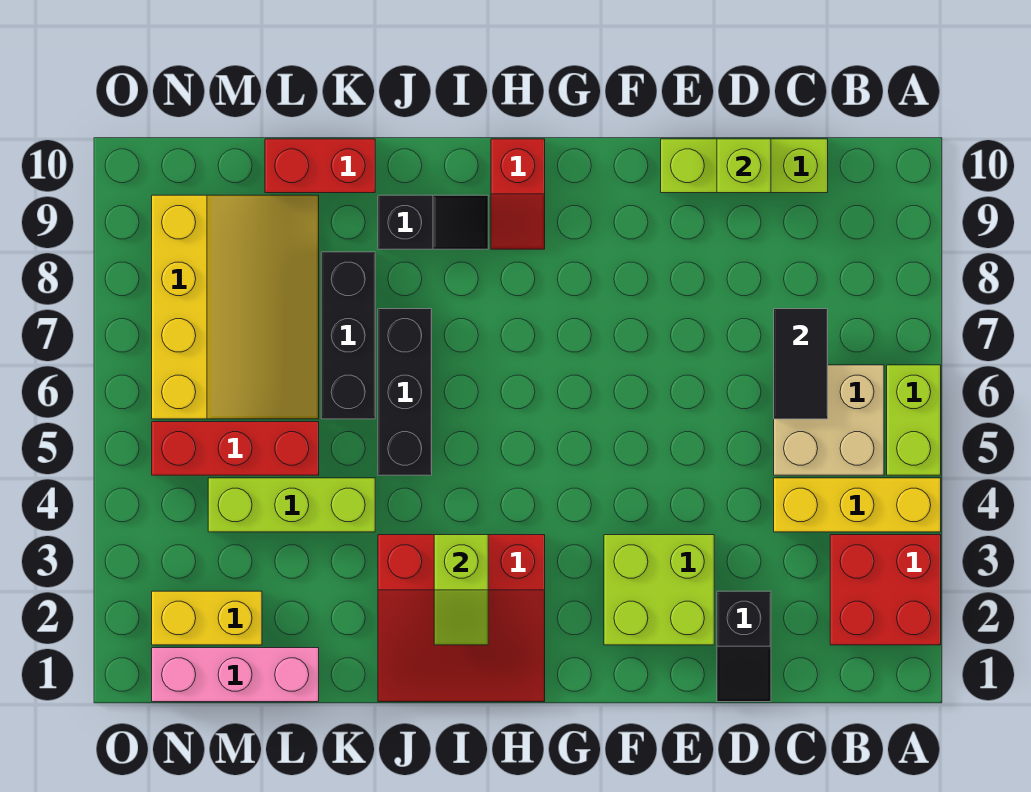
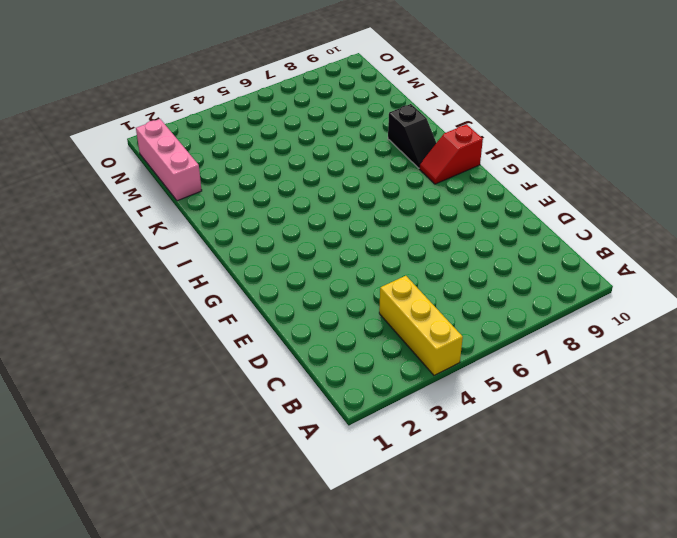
none -> red brick A2:B3 level 1
none -> lime brick A5:A6 level 1
none -> tan brick B5:C6 level 1

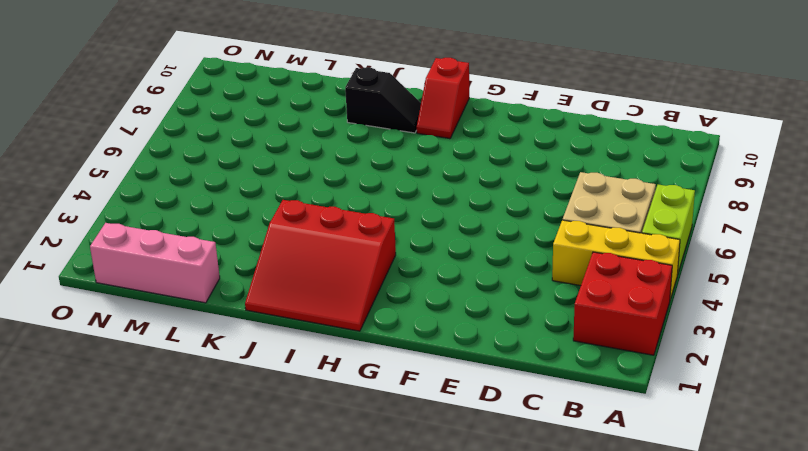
none -> lime brick C10:E10 level 1
none -> black slope D1:D2 level 1 top 2
none -> lime brick E2:F3 level 1

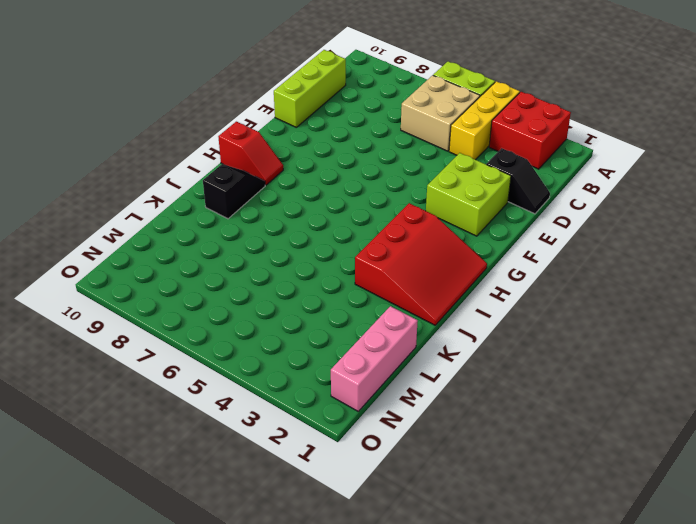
none -> black brick J5:J7 level 1
none -> lime brick K4:M4 level 1
none -> black brick K6:K8 level 1

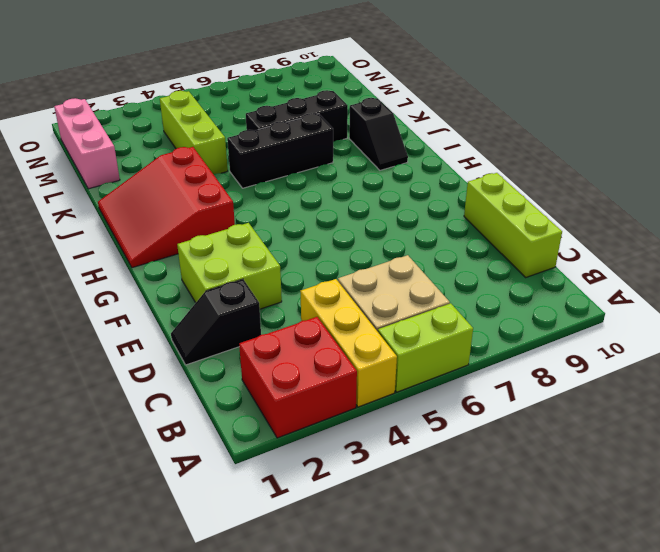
none -> red slope H9:H10 level 1 top 10
none -> red brick K10:L10 level 1
none -> red brick L5:N5 level 1

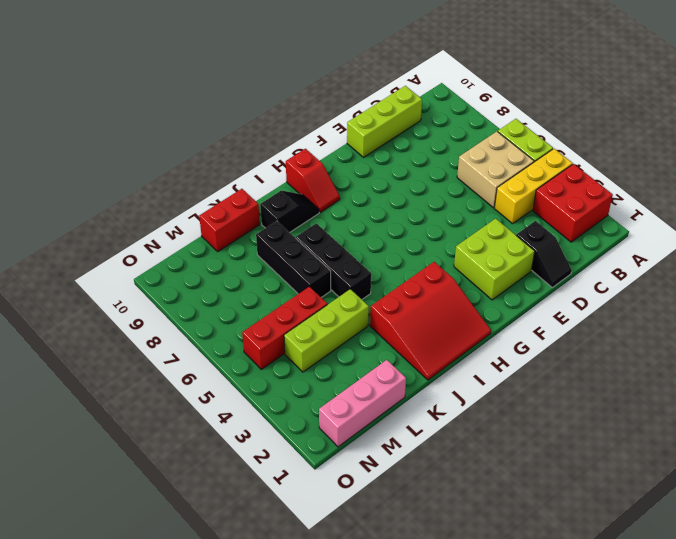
none -> yellow slope L6:N9 level 1 top N
none -> yellow brick M2:N2 level 1
none -> black tile C6:C7 level 2

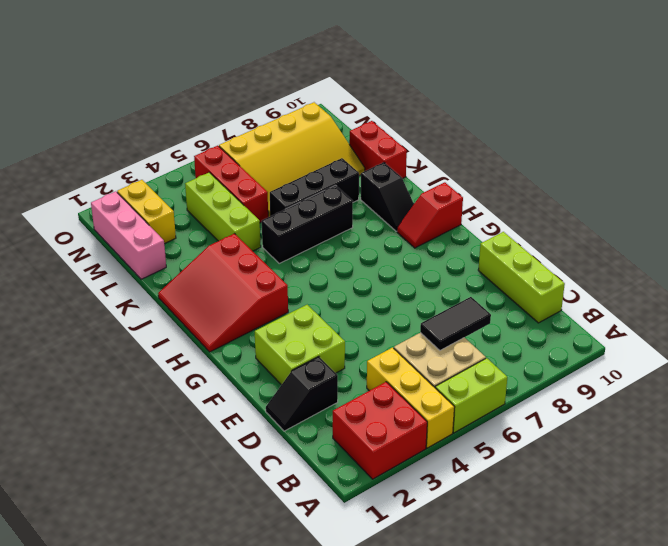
none -> lime brick D10 level 2
none -> lime slope I2:I3 level 2 top 3

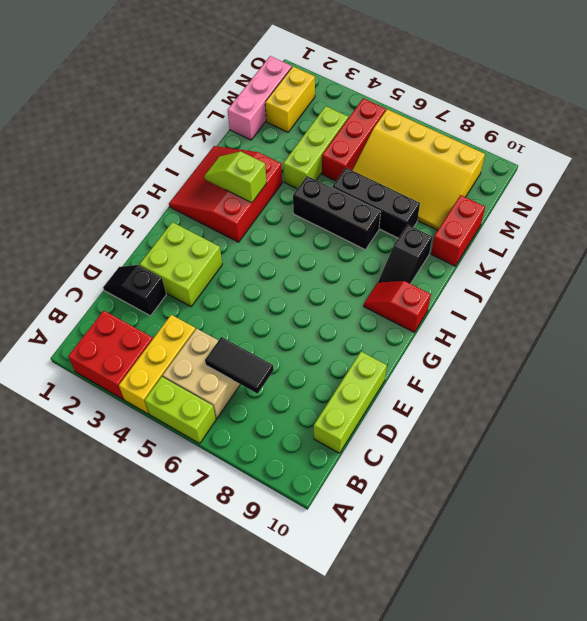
none -> lime brick D10 level 2

